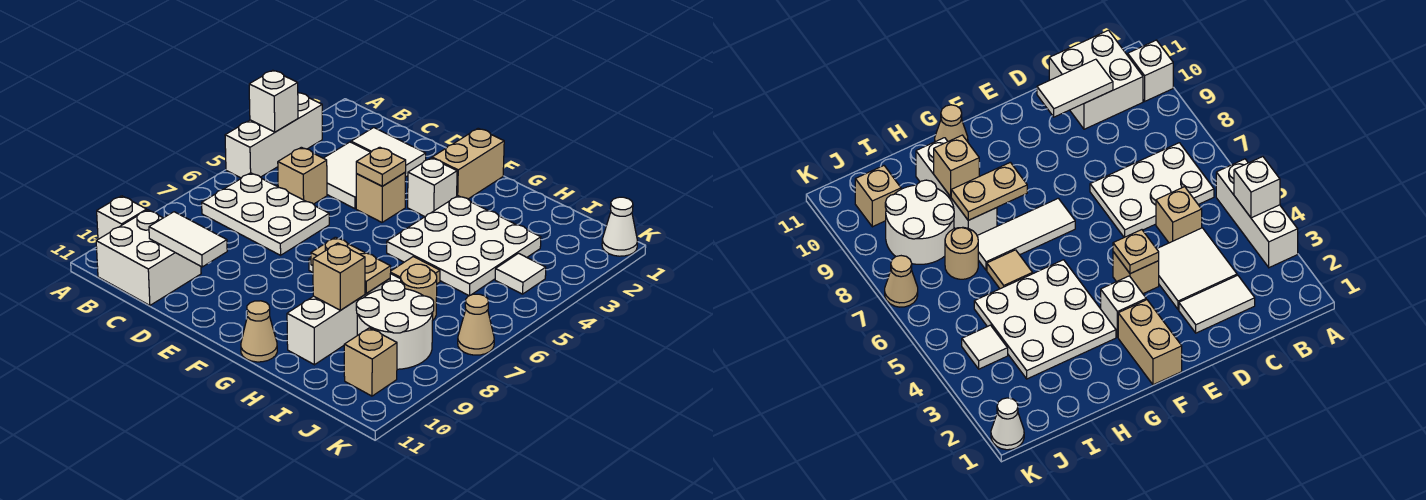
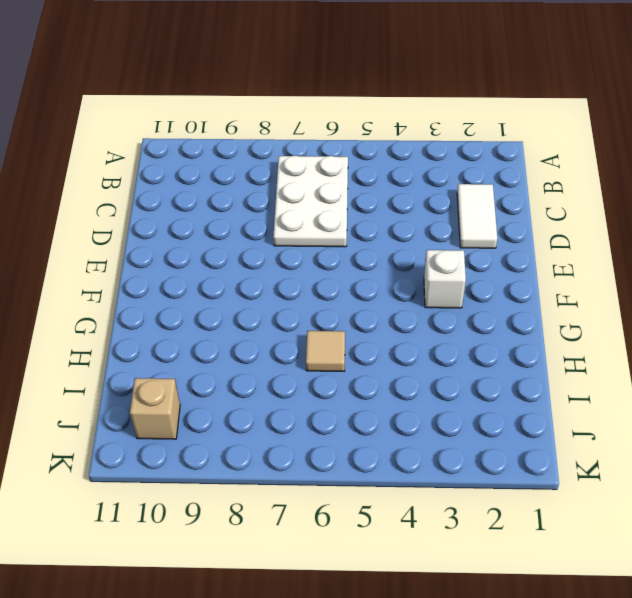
none -> white brick A3:A5 level 1
none -> white brick A10 level 1
none -> white brick B10:C11 level 1

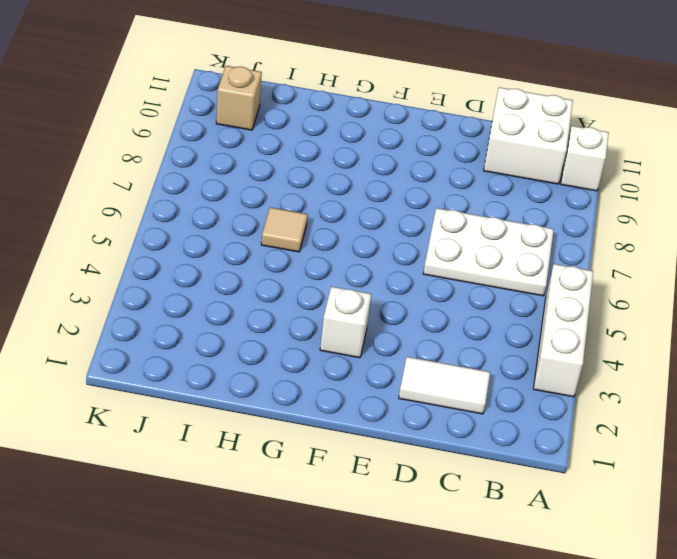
none -> white tile C3:D4 level 1
none -> tan brick C5 level 1
none -> tan brick E4 level 1

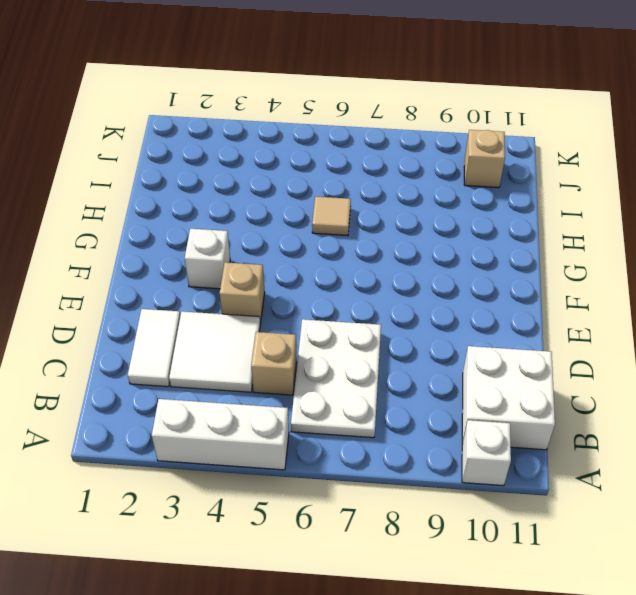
none -> tan brick F1:F2 level 1
none -> white tile F7:H7 level 1
none -> white plate G3:I5 level 1

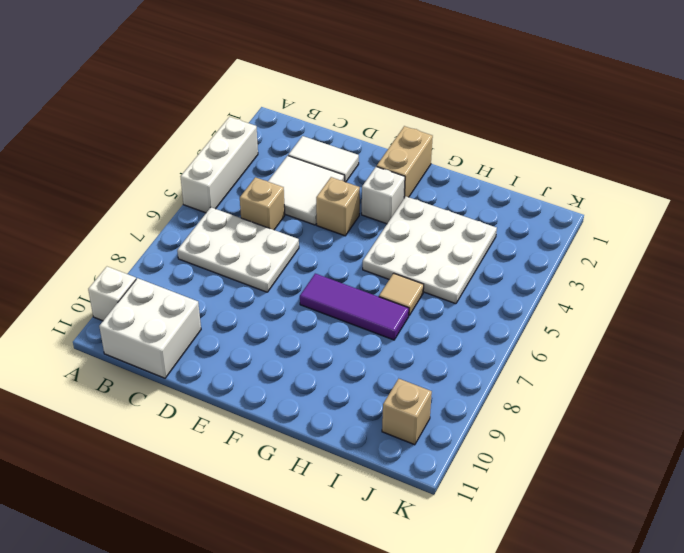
purple tile F7:H7 level 1 -> white tile F7:H7 level 1
none -> tan cone G11 level 1
none -> white brick H8:H10 level 1
none -> tan round brick I7 level 1

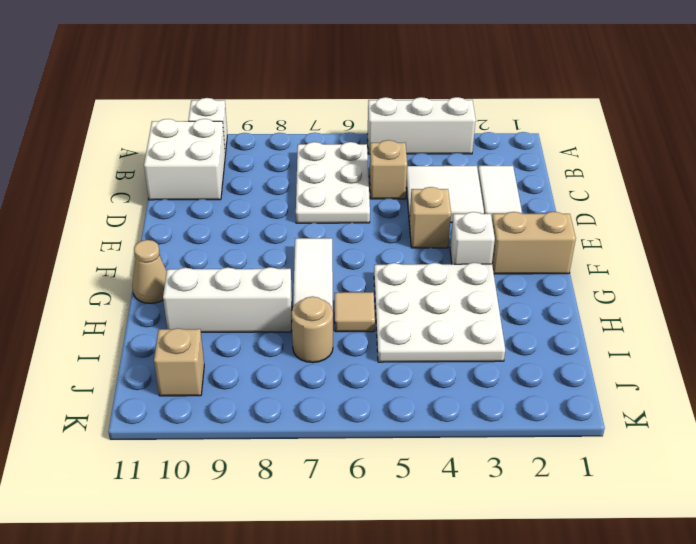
none -> white round brick I8:J9 level 1
none -> white tile J4 level 1
none -> white cone K1 level 1

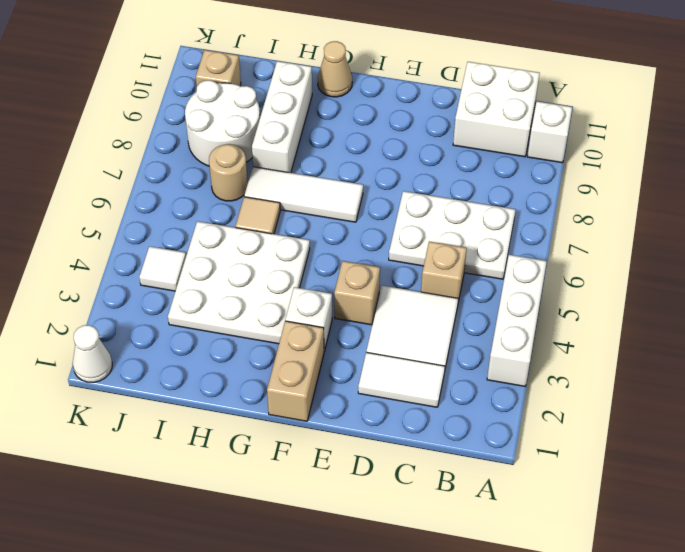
none -> tan cone K7 level 1
none -> white brick A4 level 2
none -> white tile C10:D10 level 2

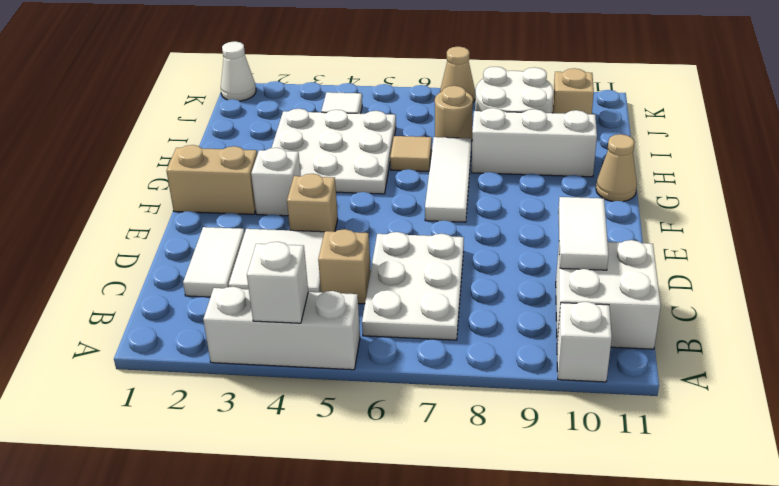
none -> tan plate E4 level 2
none -> tan plate G8:H8 level 2
none -> tan brick H9 level 2

